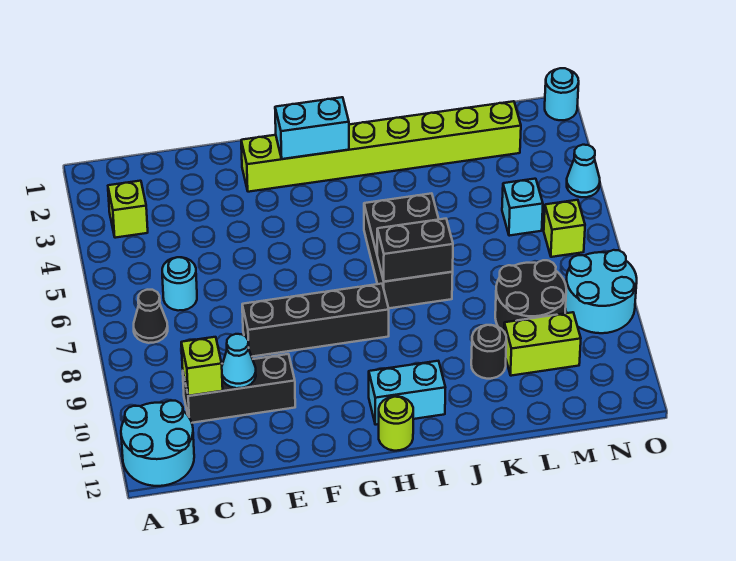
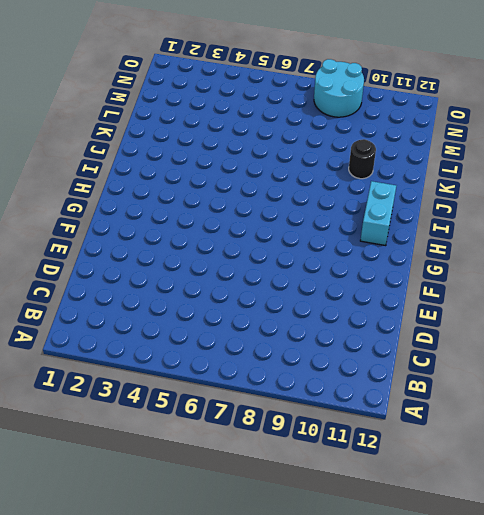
none -> cyan round brick A11:B12 level 1
none -> lime brick B3 level 1
none -> black cone B7 level 1

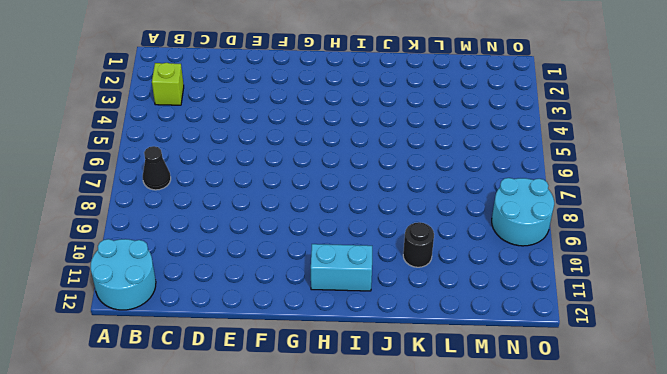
none -> cyan round brick C6 level 1
none -> black brick C10:E10 level 1
none -> black brick E8:H8 level 1

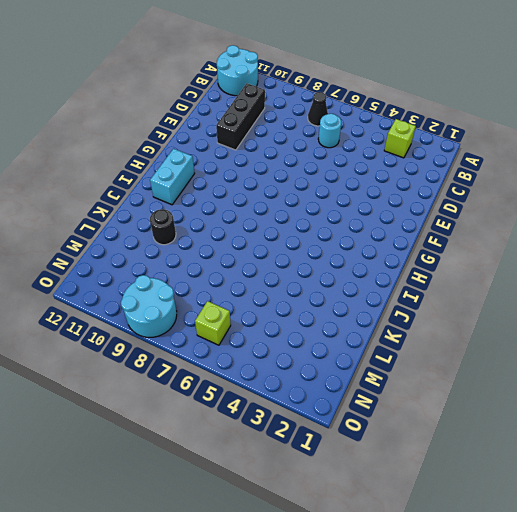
none -> black brick E8:H8 level 1
none -> lime brick F2:M2 level 1
none -> lime round brick H12 level 1

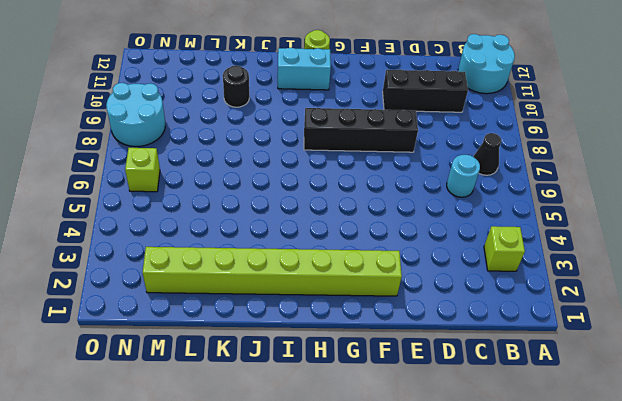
none -> black brick I5:J7 level 1
none -> black round brick L8:M9 level 1
none -> lime brick L10:M10 level 1

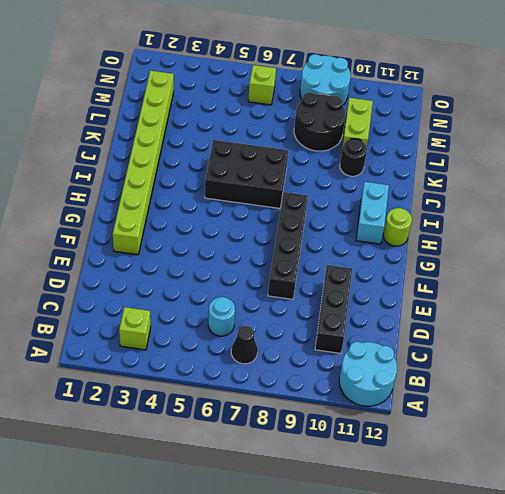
none -> cyan brick M5 level 1
none -> cyan round brick O1 level 1
none -> cyan cone O4 level 1

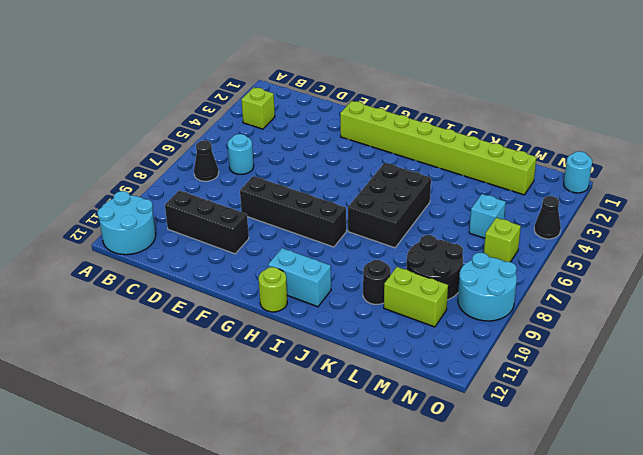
black cone O4 level 1 -> cyan cone O4 level 1
none -> lime brick C10 level 2
none -> cyan cone D10 level 2
none -> cyan brick G2:H2 level 2

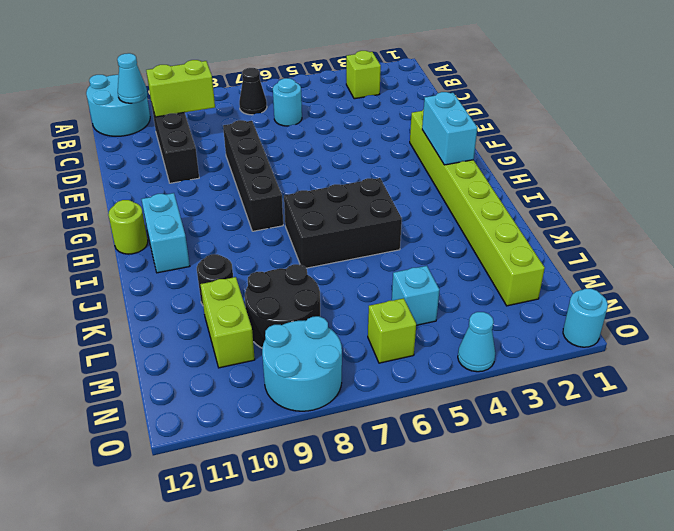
cyan cone B11 level 2 -> cyan cone D10 level 2
lime brick C9:C10 level 2 -> lime brick C10 level 2
none -> black brick I7:J7 level 2

